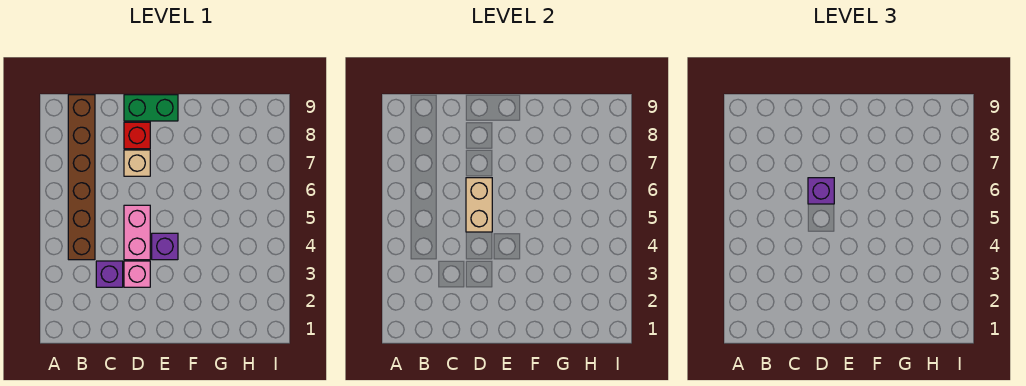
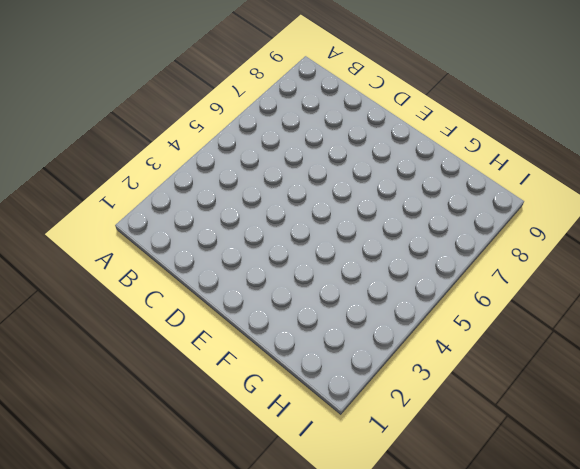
none -> brown brick B4:B9 level 1
none -> purple brick C3 level 1

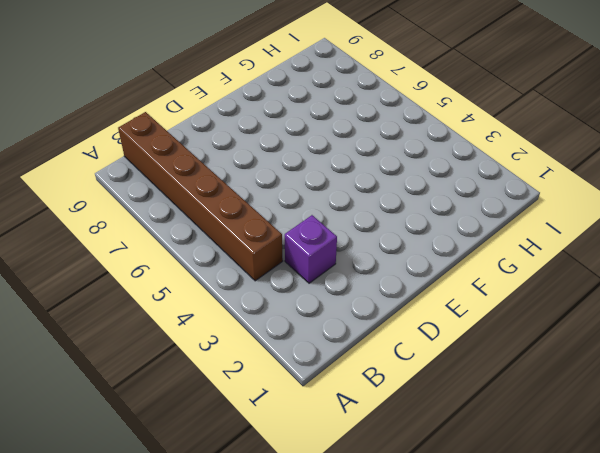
none -> pink brick D3 level 1
none -> pink brick D4:D5 level 1

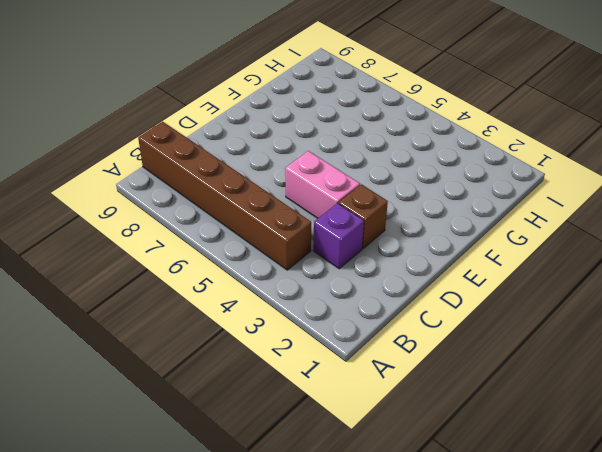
brown brick D3 level 1 -> pink brick D3 level 1
none -> tan brick D7 level 1
none -> red brick D8 level 1

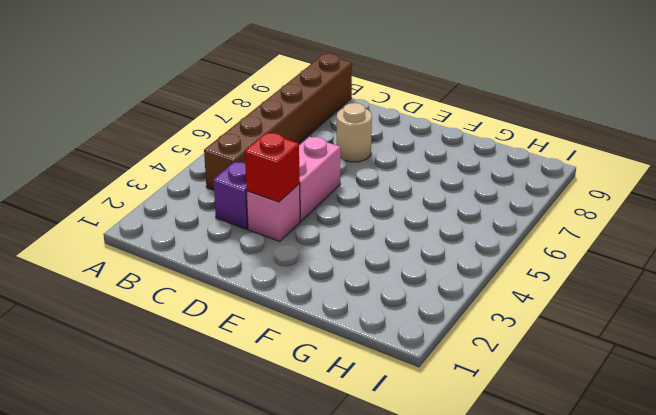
red brick D3 level 2 -> red brick D8 level 1
tan round brick D7 level 1 -> tan brick D7 level 1
none -> green brick D9:E9 level 1
none -> purple brick E4 level 1

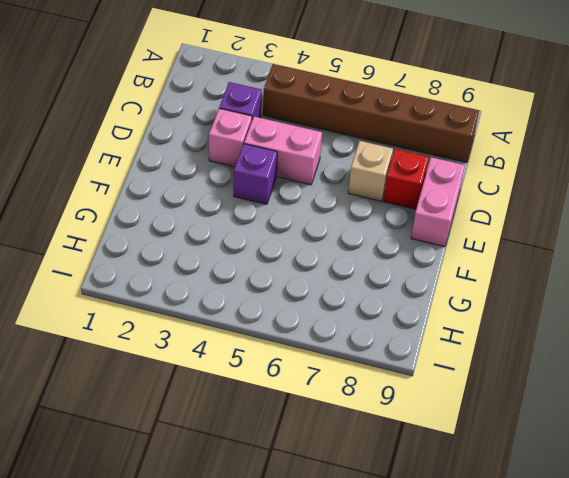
pink brick D9:E9 level 1 -> green brick D9:E9 level 1
none -> tan brick D5:D6 level 2
none -> purple brick D6 level 3

